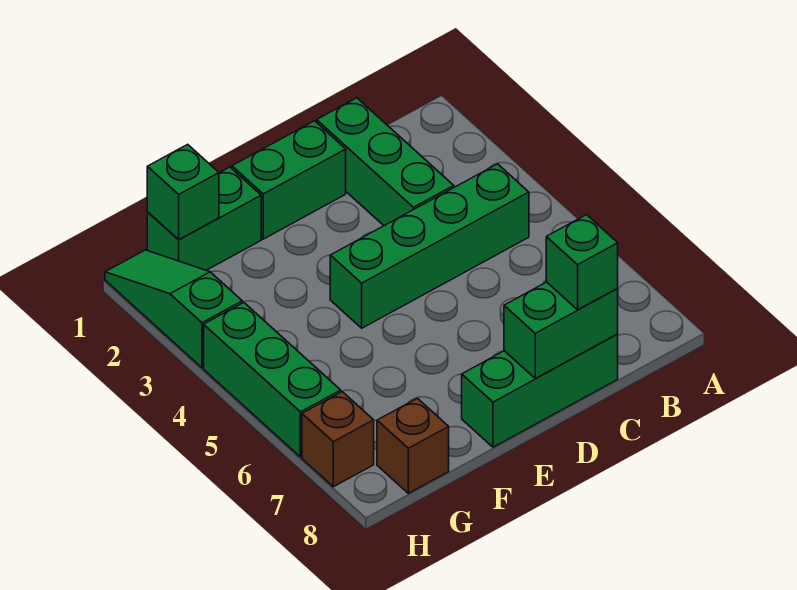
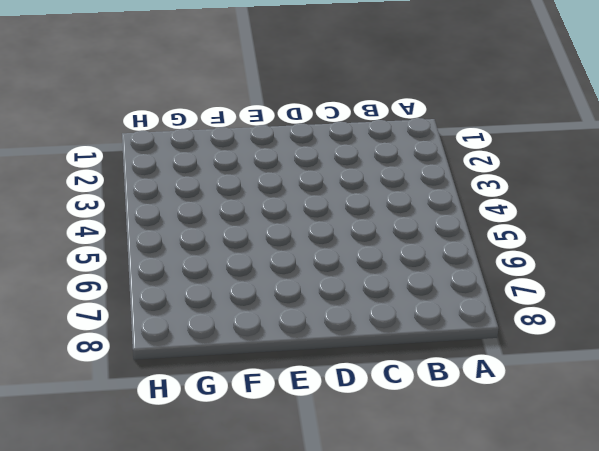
none -> green brick B4:E4 level 1
none -> green brick C1:C3 level 1
none -> green brick C8:E8 level 1

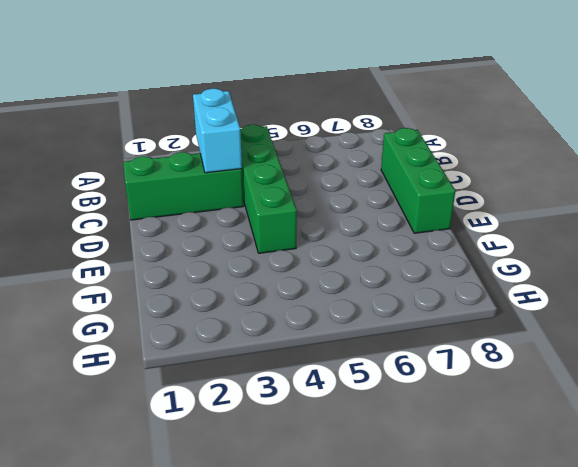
cyan brick B3:C3 level 2 -> none
none -> green brick D1:E1 level 1
none -> green brick F1:G1 level 1
none -> brown brick G8 level 1

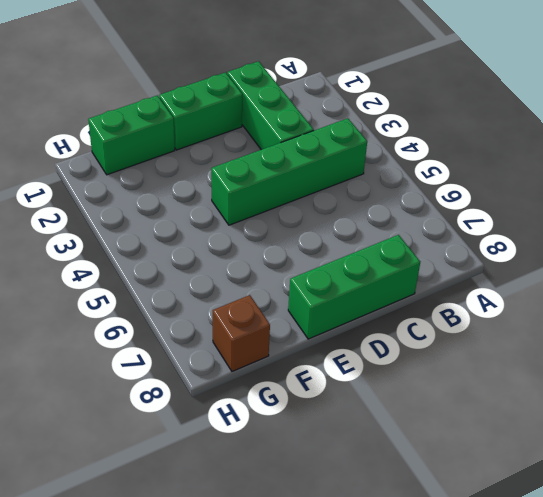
none -> green slope H1:H3 level 1 top 3
none -> green brick H4:H6 level 1
none -> brown brick H7 level 1

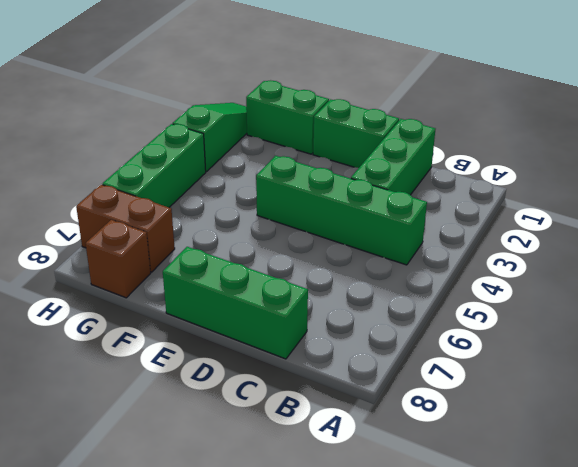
brown brick G7:H7 level 1 -> brown brick H7 level 1
none -> green brick C8:D8 level 2
none -> green brick G1 level 2
none -> green brick C8 level 3

